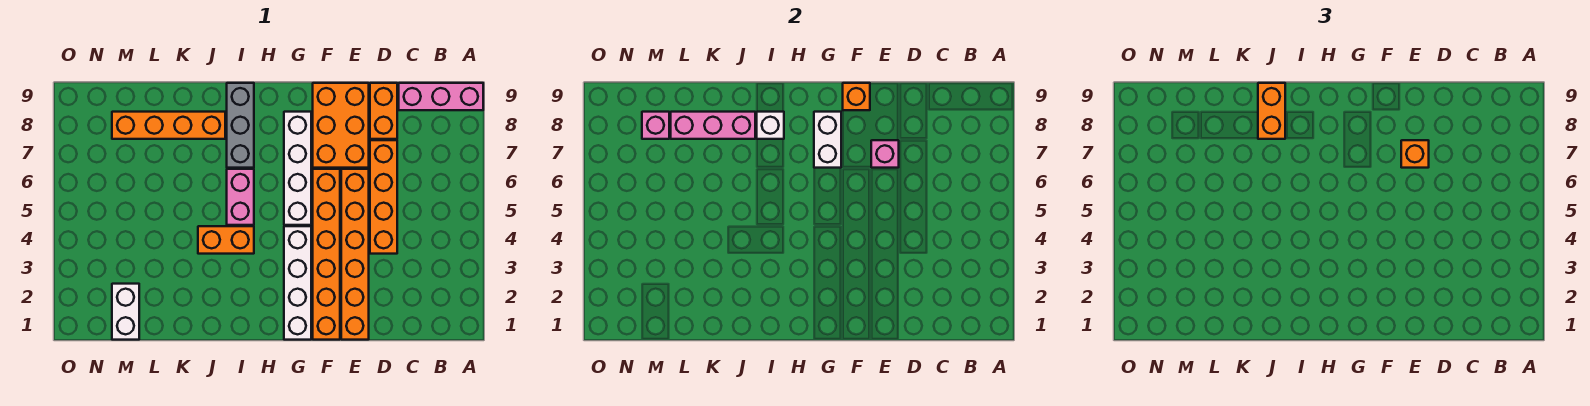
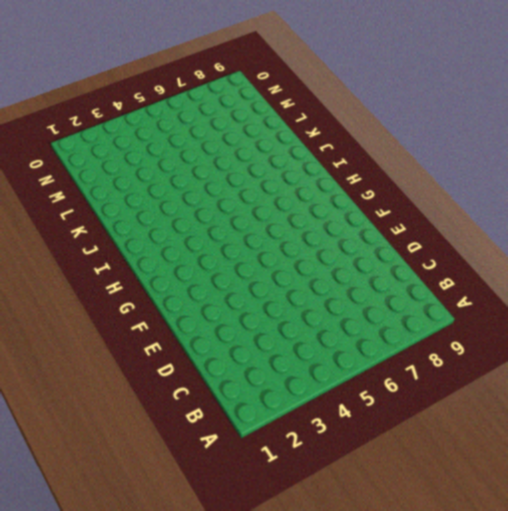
none -> pink brick A9:C9 level 1
none -> orange brick D4:D7 level 1
none -> orange brick D8:D9 level 1

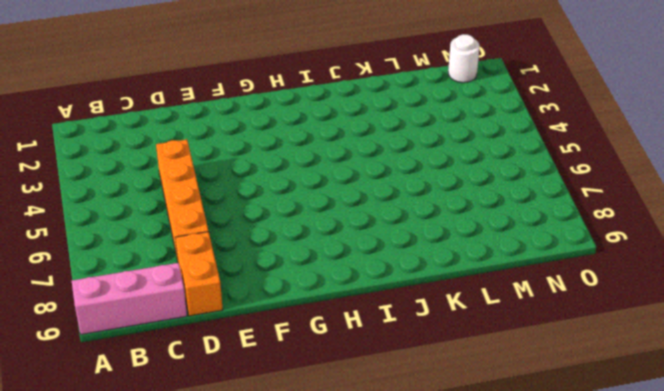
white round brick N1 level 1 -> none
none -> orange brick E1:E6 level 1
none -> orange brick E7:F9 level 1
none -> orange brick F1:F6 level 1

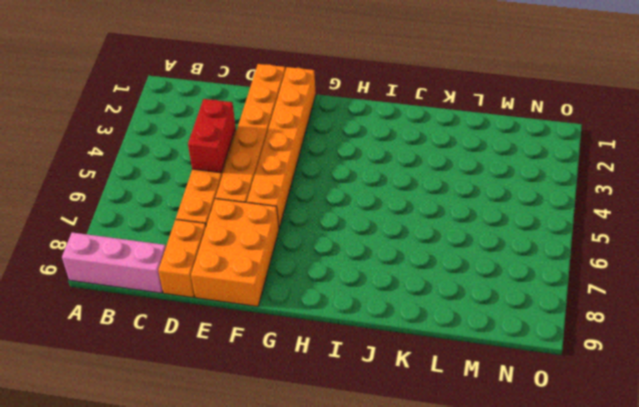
red brick D4:D5 level 2 -> none
none -> white brick G1:G4 level 1
none -> white brick G5:G8 level 1
none -> orange brick I4:J4 level 1

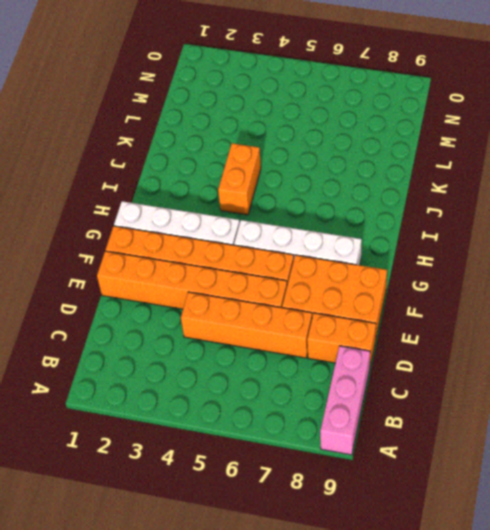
none -> pink brick I5:I6 level 1
none -> grey brick I7:I9 level 1
none -> orange brick J8:M8 level 1

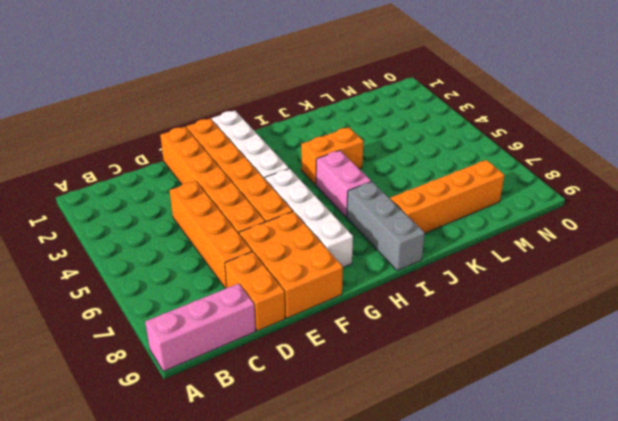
none -> white brick M1:M2 level 1
none -> pink brick E7 level 2
none -> orange brick F9 level 2

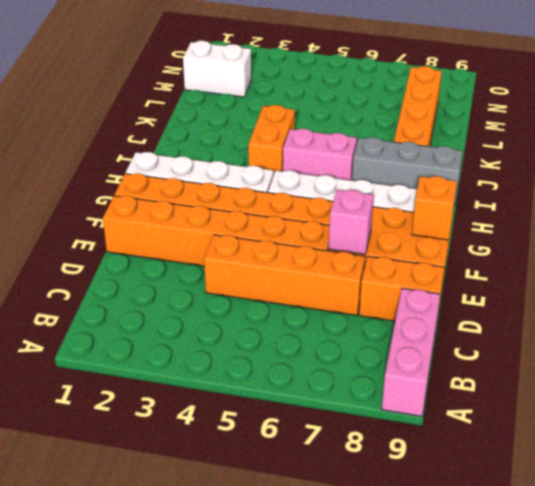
none -> white brick G7:G8 level 2
none -> white brick I8 level 2
none -> pink brick J8:L8 level 2

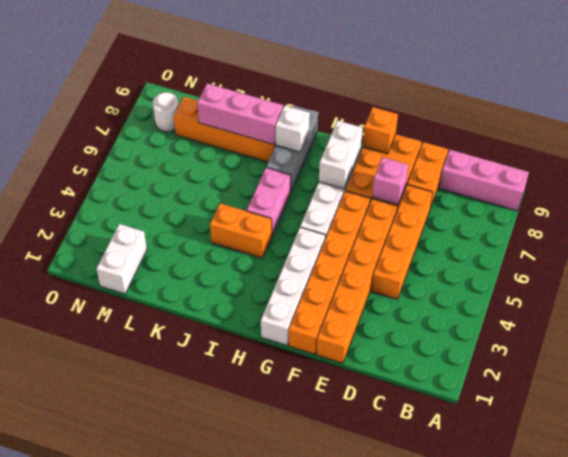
white round brick N8 level 1 -> none
none -> pink brick M8 level 2
none -> orange brick E7 level 3
none -> orange brick J8:J9 level 3

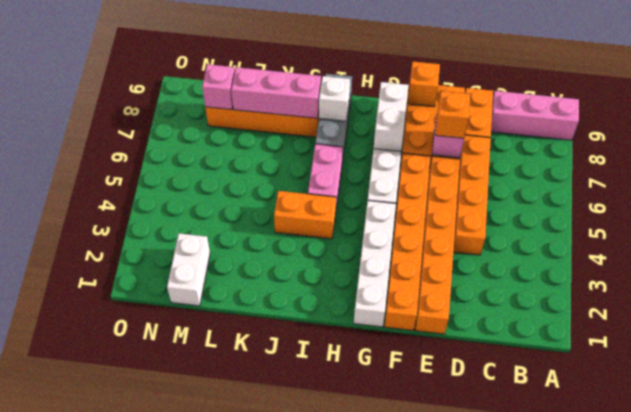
none -> orange brick J8:J9 level 3

